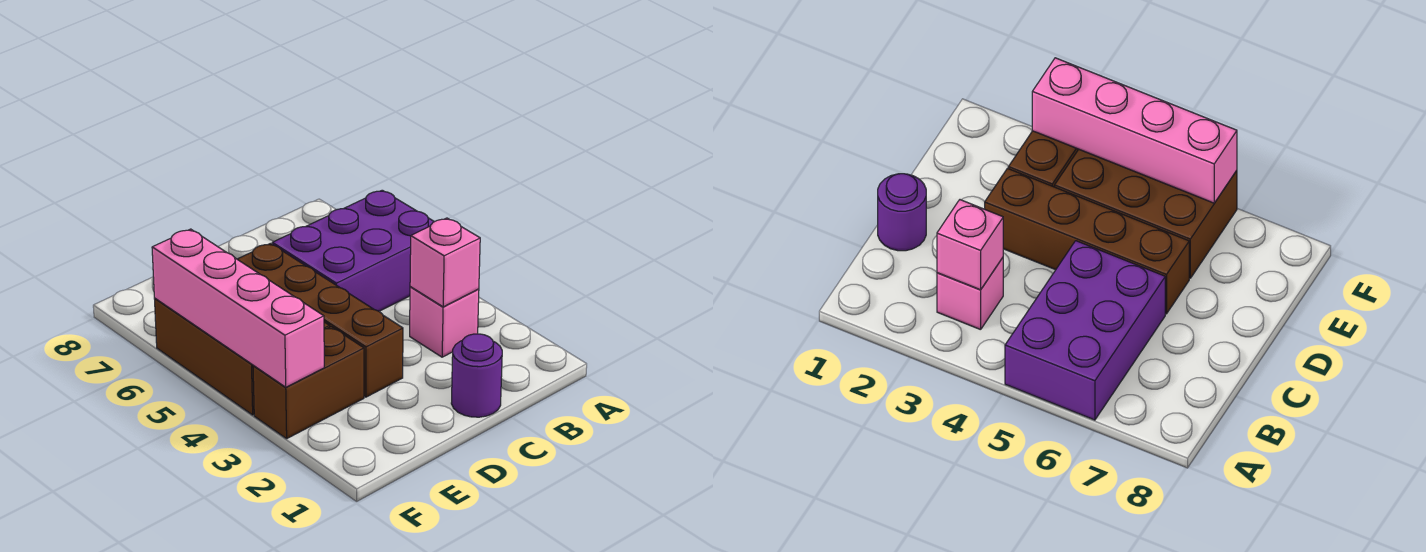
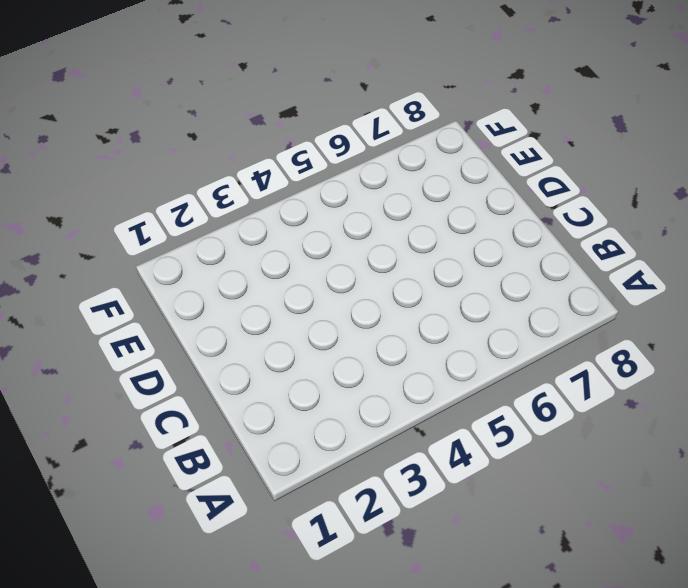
none -> purple brick A5:C6 level 1
none -> pink brick B3 level 1

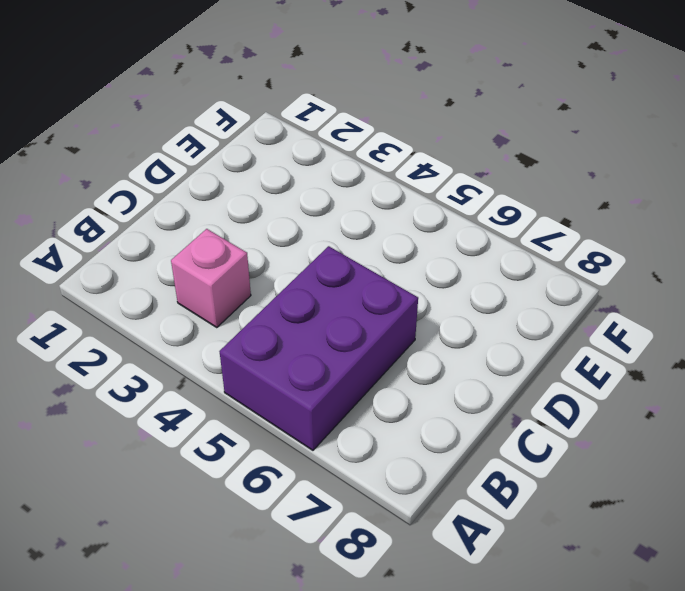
none -> purple round brick C1 level 1
none -> brown brick D3:D6 level 1

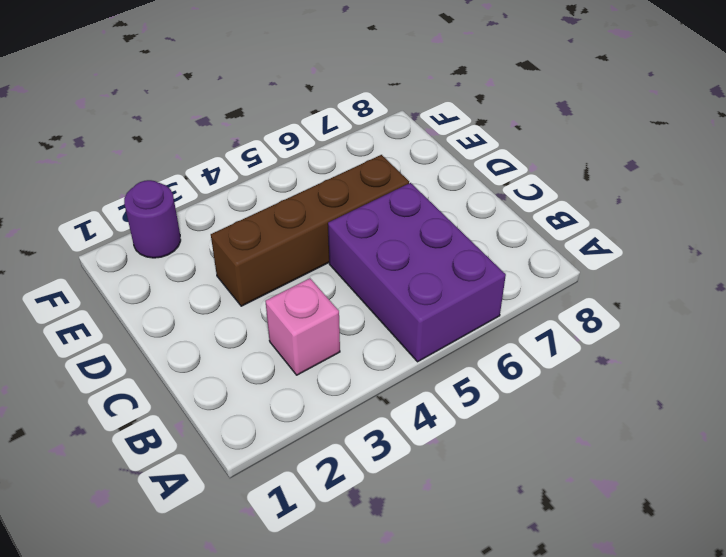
purple round brick F2 level 1 -> purple round brick C1 level 1
none -> brown brick E3:F3 level 1
none -> brown brick E4:F6 level 1

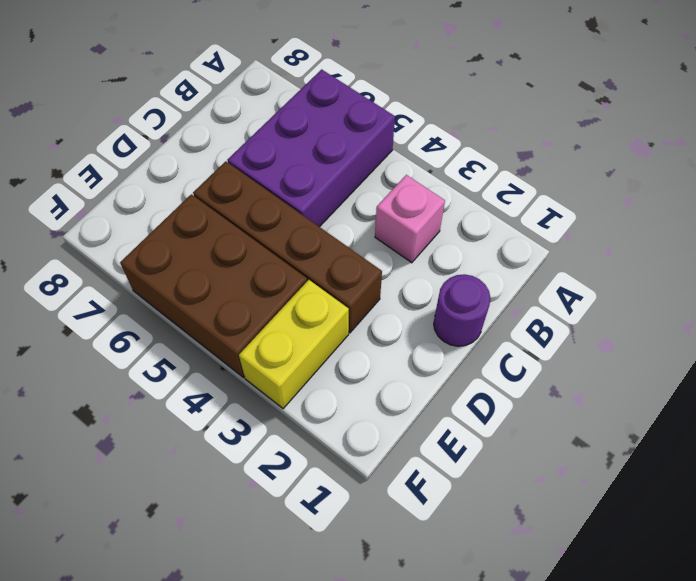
yellow brick E3:F3 level 1 -> brown brick E3:F3 level 1
none -> pink brick B3 level 2
none -> pink brick F3:F6 level 2

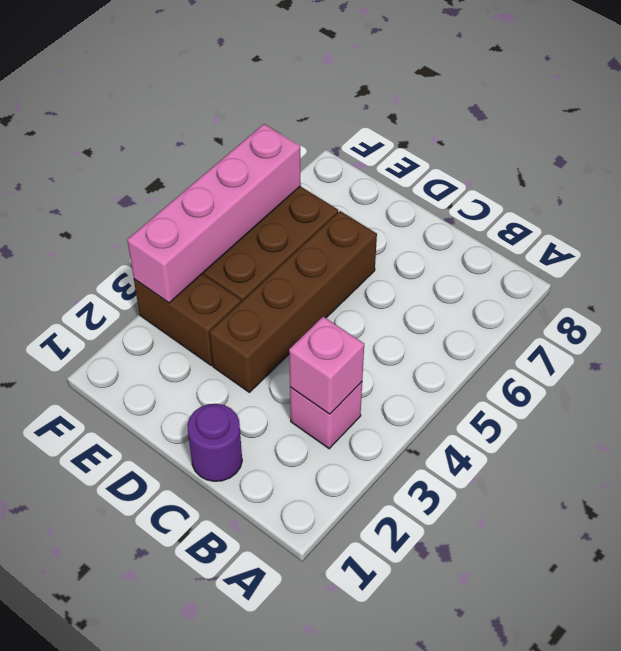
none -> purple brick A5:C6 level 1

